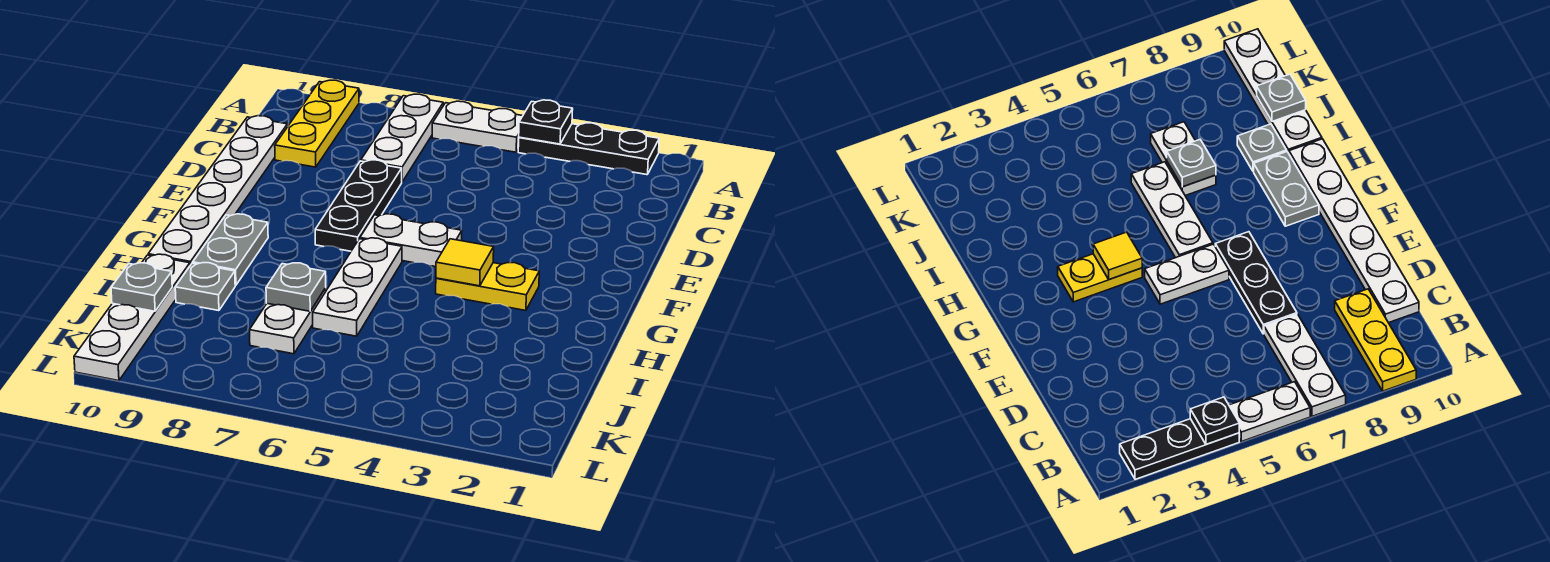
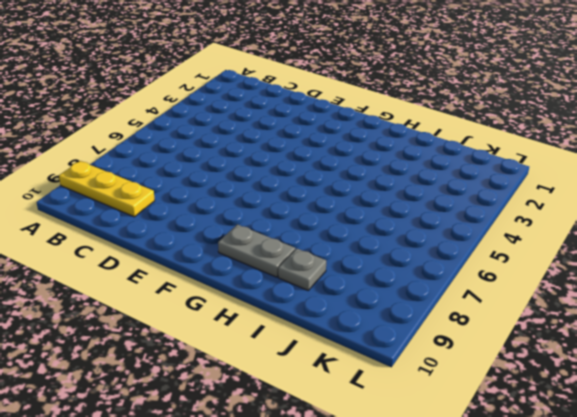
none -> black plate A2:A4 level 1
none -> white plate A5:A6 level 1
none -> white plate A7:C7 level 1

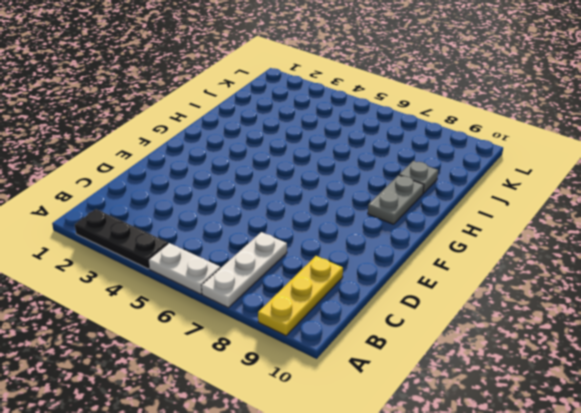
none -> white plate C10:H10 level 1
none -> black plate D7:F7 level 1
none -> white plate F5:F6 level 1

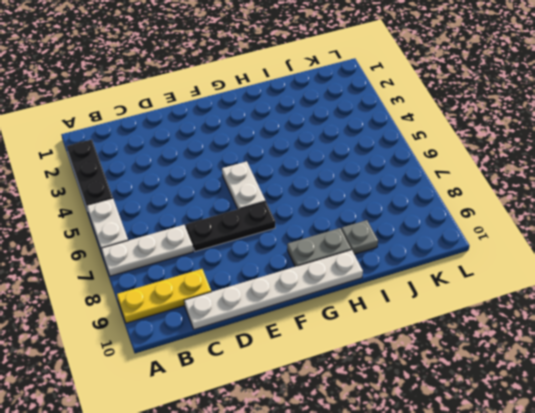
none -> yellow plate G3:G4 level 1
none -> white plate G6:I6 level 1
none -> white plate I7:J7 level 1

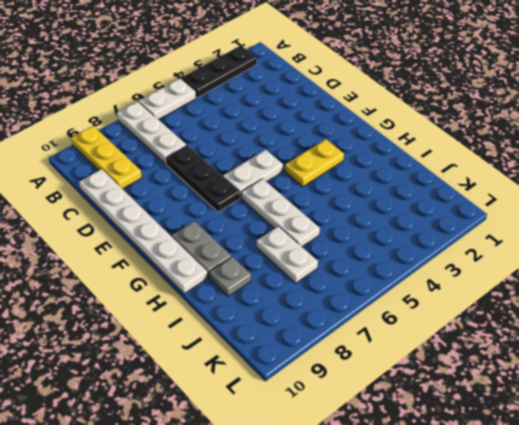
none -> white plate I10:L10 level 1
none -> black plate A4 level 2
none -> yellow tile G4 level 2

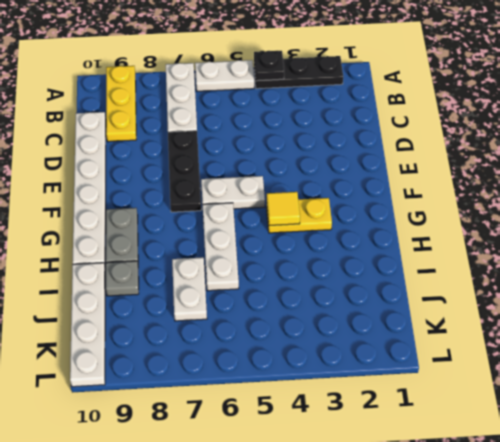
none -> grey plate I7 level 2
none -> grey plate J10 level 2

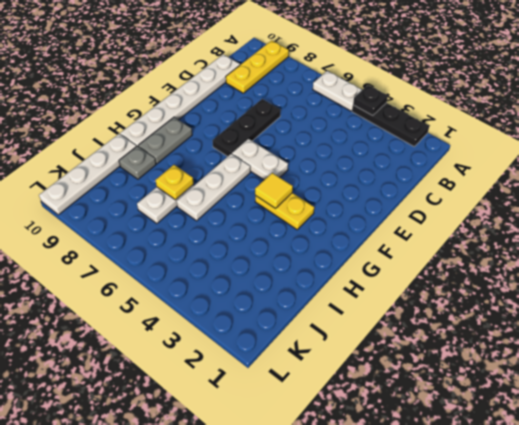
yellow plate I7 level 2 -> grey plate I7 level 2
none -> white plate A7:C7 level 1
none -> grey plate J10 level 2

